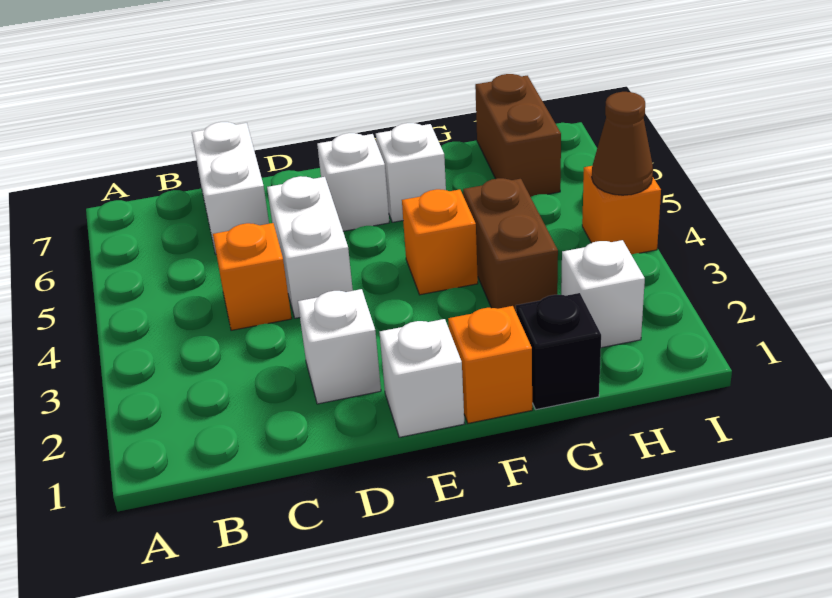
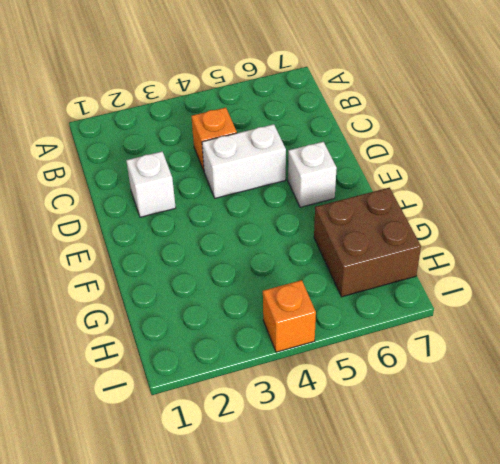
brown brick G6:H7 level 1 -> brown brick H6:H7 level 1
none -> white brick C6:C7 level 1
none -> white brick E1 level 1
none -> orange brick F1 level 1

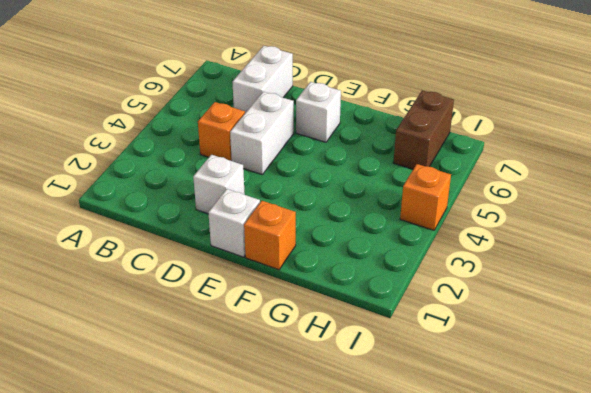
none -> orange brick F4 level 1
none -> white brick F6 level 1
none -> black brick G1 level 1

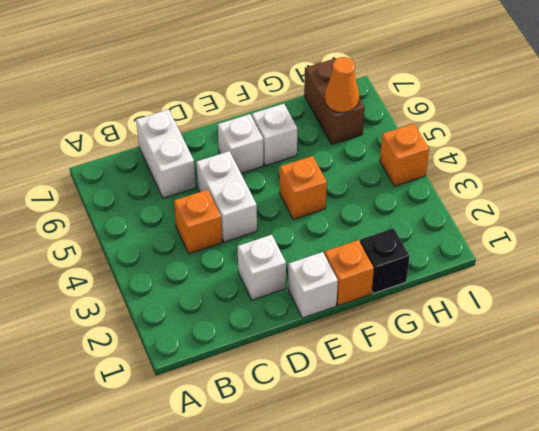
orange cone H6 level 2 -> none
none -> brown brick G3:G4 level 1
none -> white brick H2 level 1
none -> brown cone I4 level 2

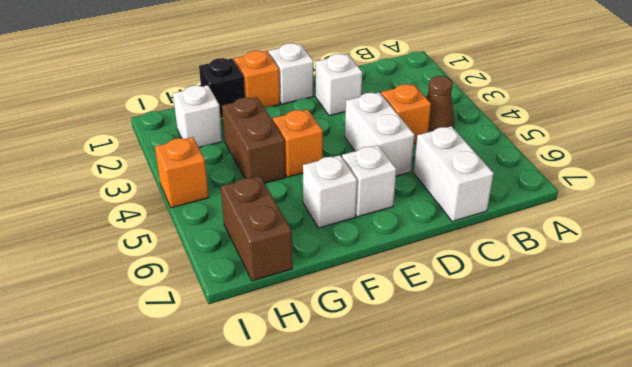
brown cone B4 level 1 -> brown cone I4 level 2

